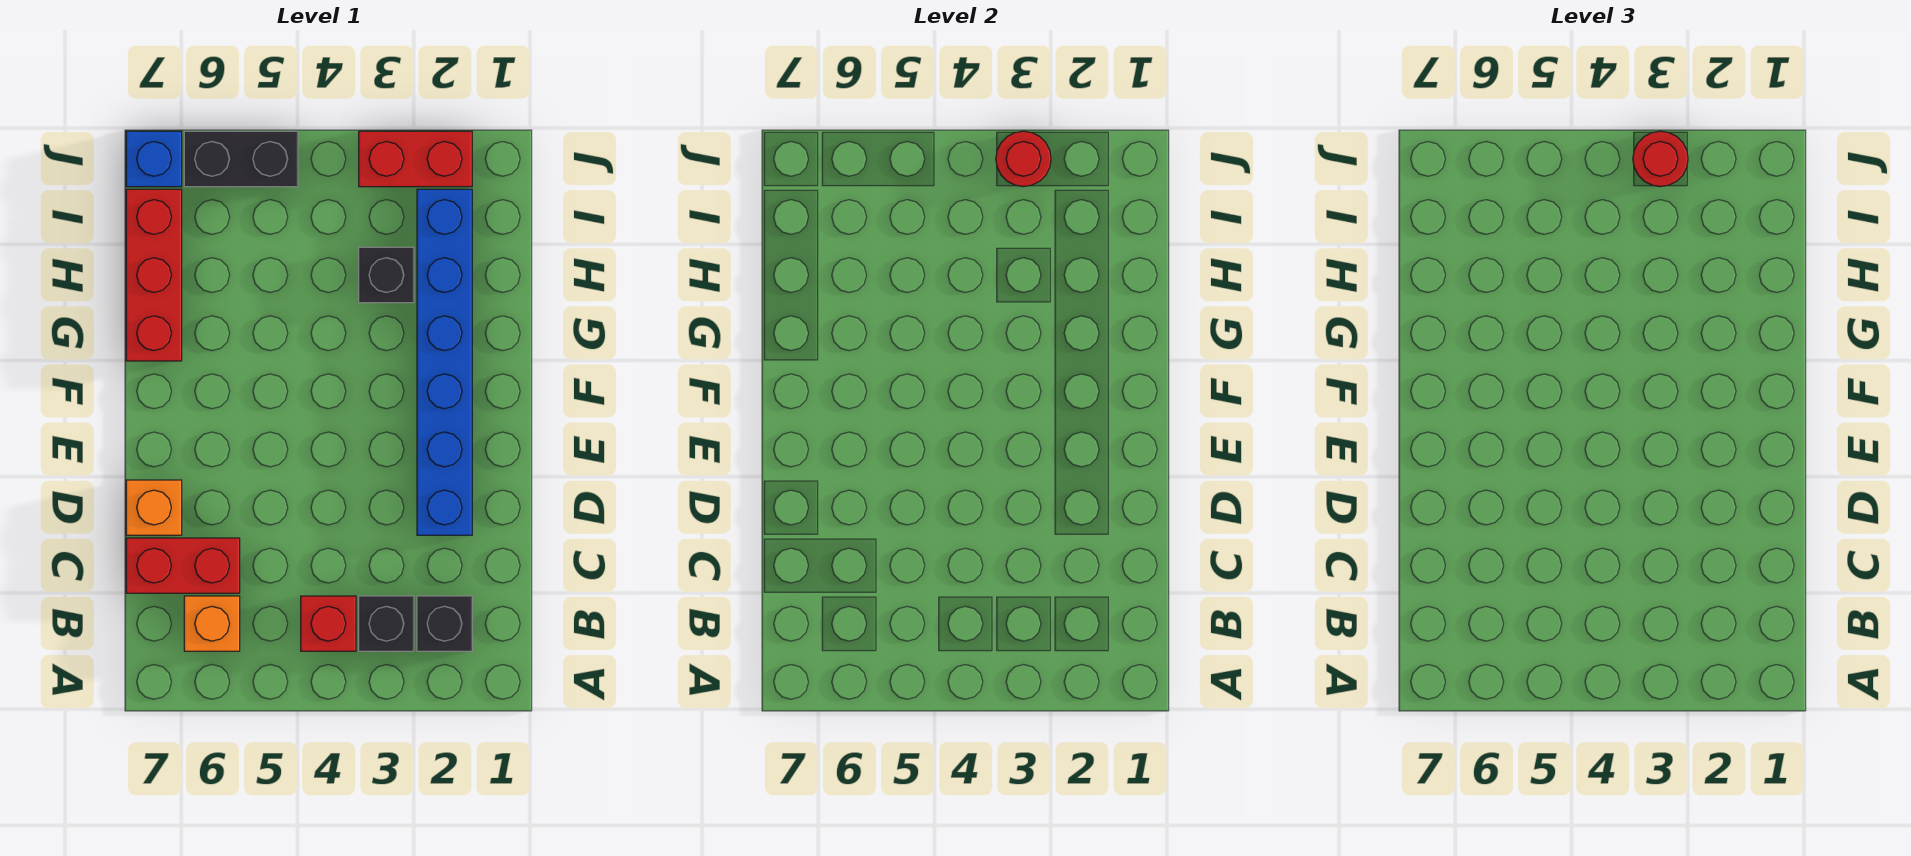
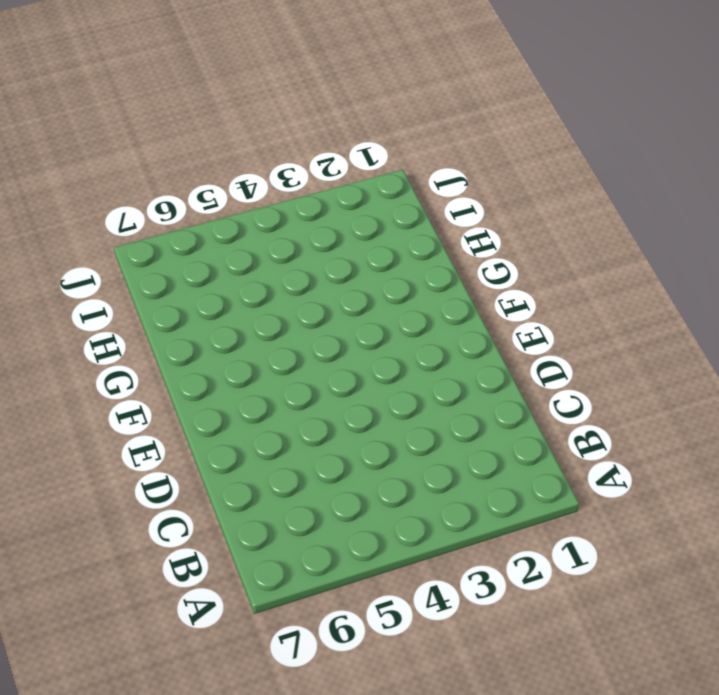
none -> black brick B2 level 1
none -> black brick B3 level 1
none -> red brick B4 level 1

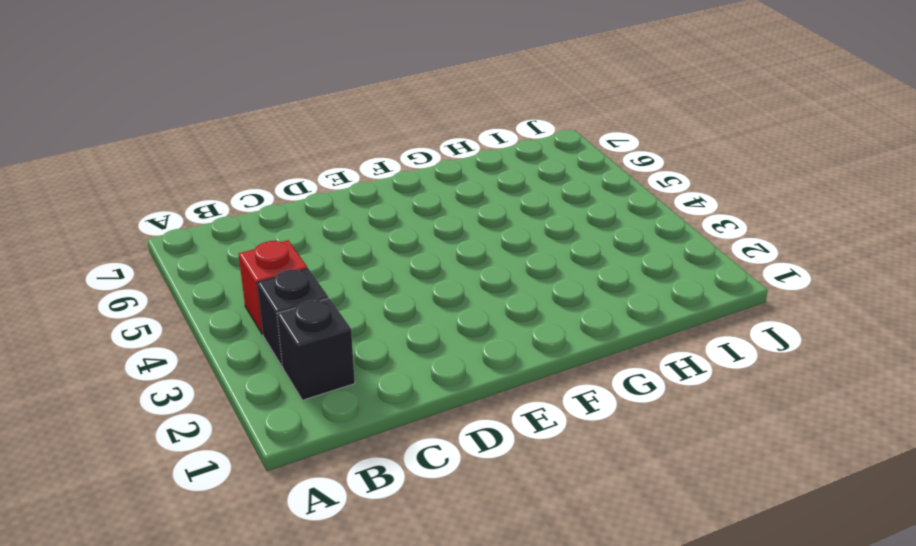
none -> orange brick B6 level 1
none -> red brick C6:C7 level 1
none -> blue brick D2:I2 level 1

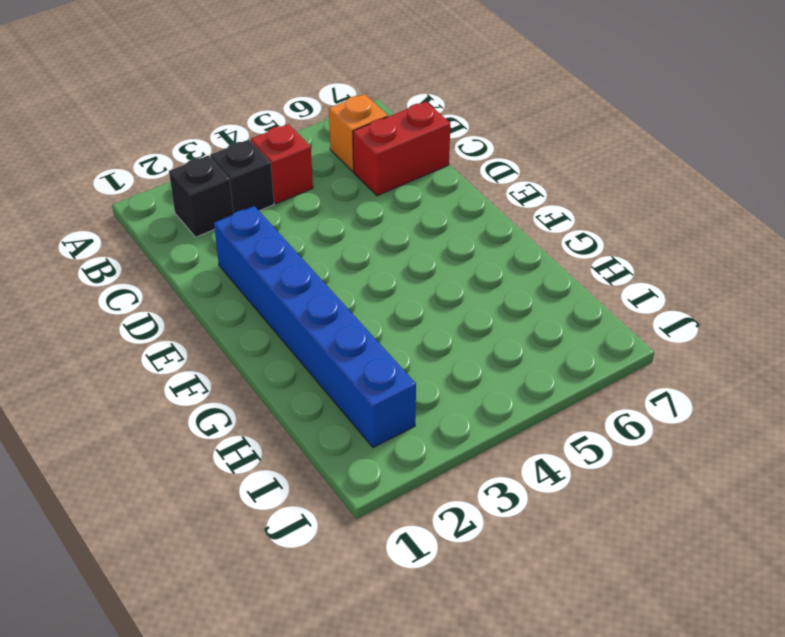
none -> orange brick D7 level 1
none -> red brick G7:I7 level 1
none -> black brick H3 level 1

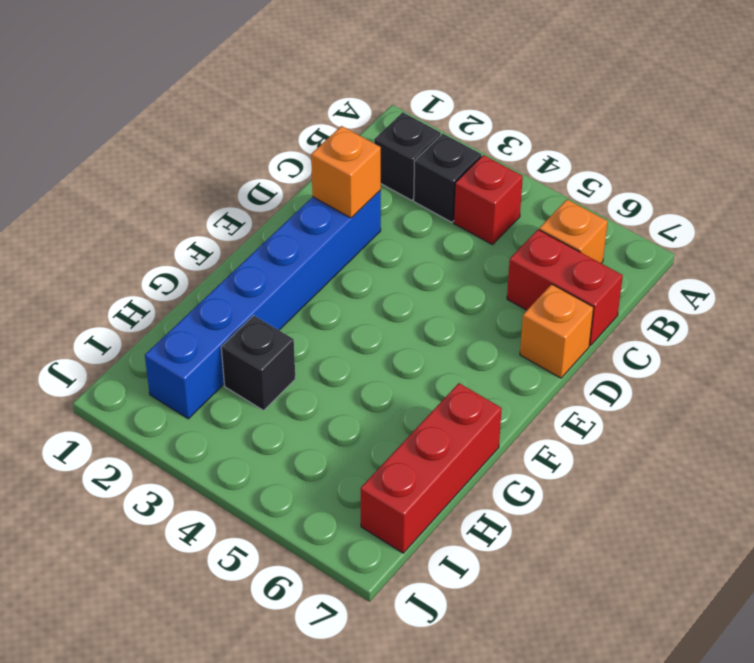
orange brick D2 level 2 -> none
none -> red brick J2:J3 level 1
none -> black brick J5:J6 level 1
none -> blue brick J7 level 1

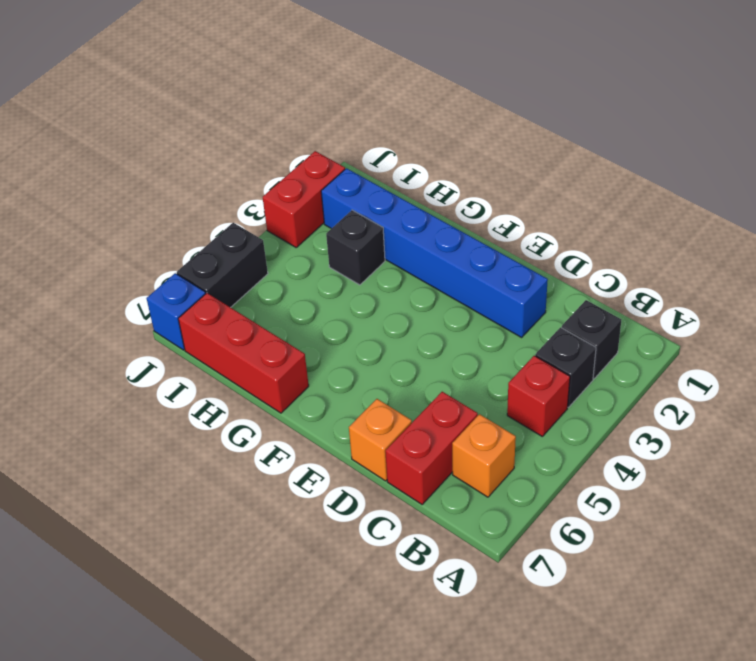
none -> red round brick J3 level 2
none -> red round brick J3 level 3

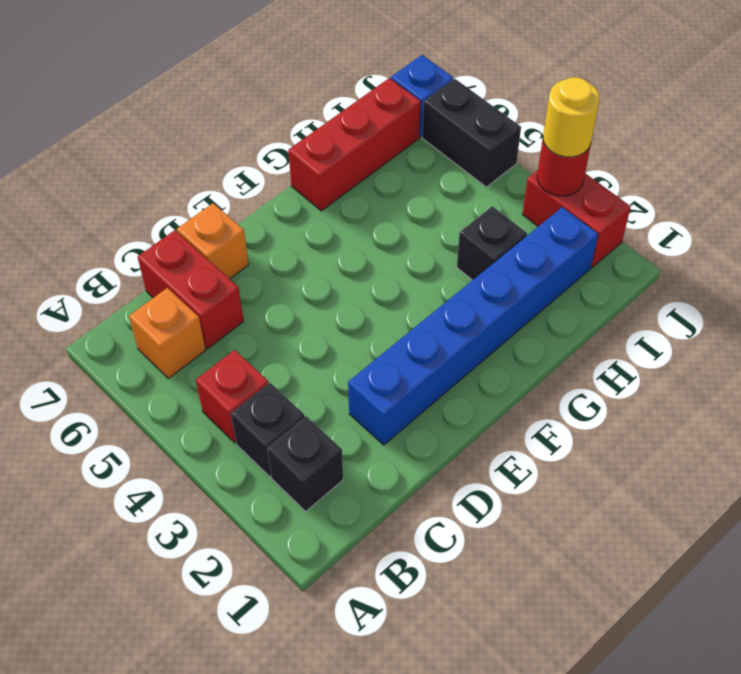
yellow round brick J3 level 3 -> red round brick J3 level 3

